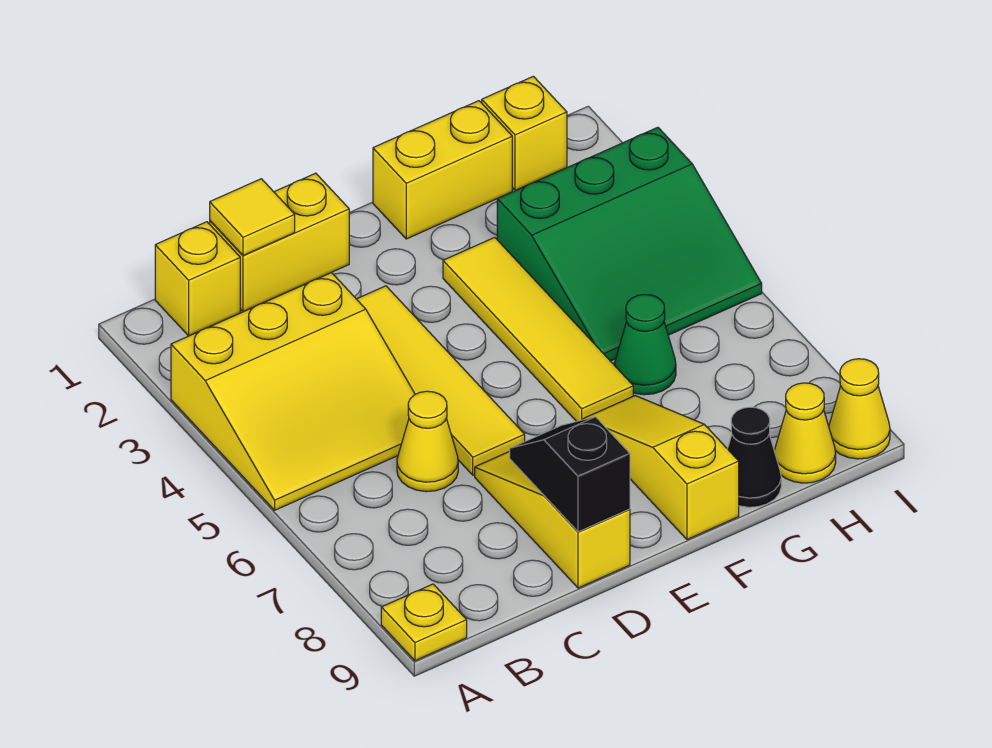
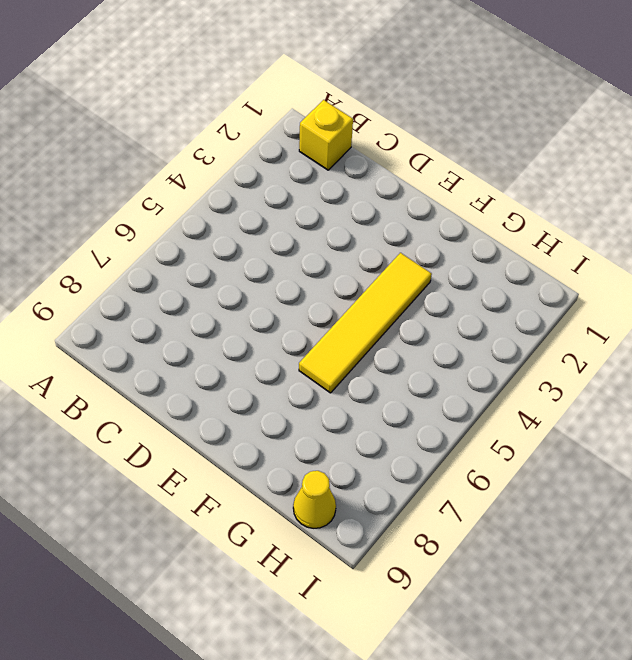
none -> yellow slope A3:C5 level 1 top 3
none -> yellow plate A9 level 1
none -> yellow brick C1:D1 level 1

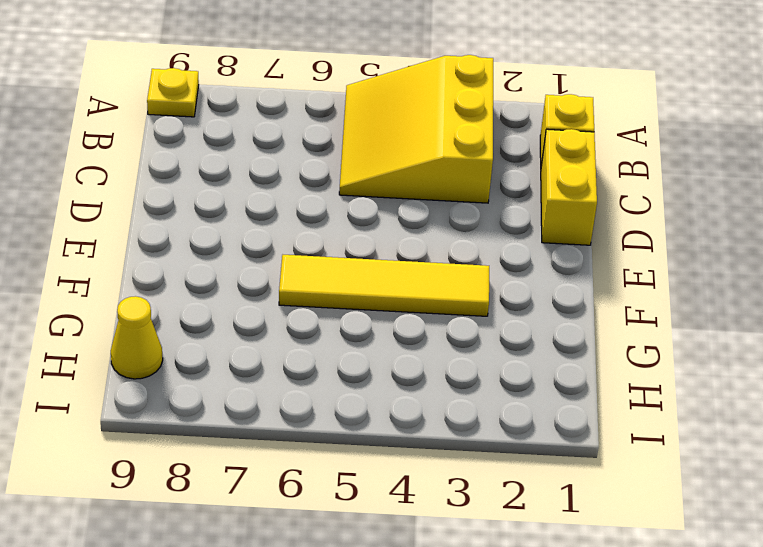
none -> yellow cone C6 level 1
none -> yellow tile D3:D6 level 1
none -> yellow slope D7:D9 level 1 top 9

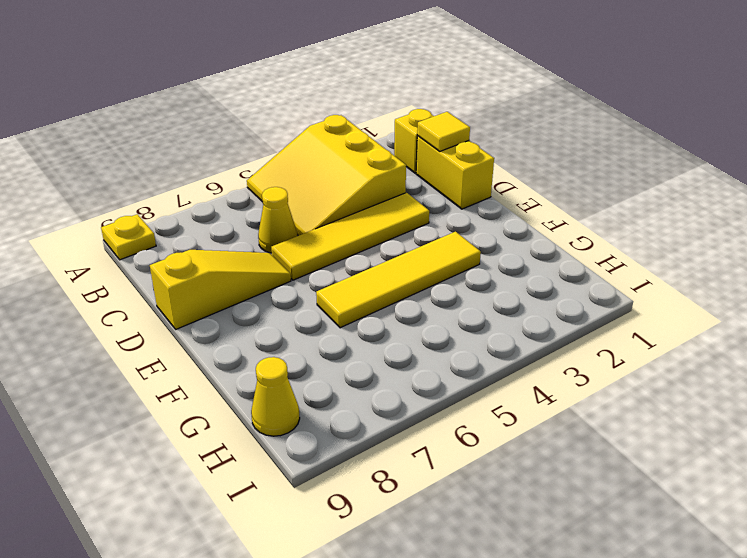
none -> yellow brick F1:G1 level 1
none -> yellow slope F7:F9 level 1 top 9
none -> green slope G3:I5 level 1 top 3

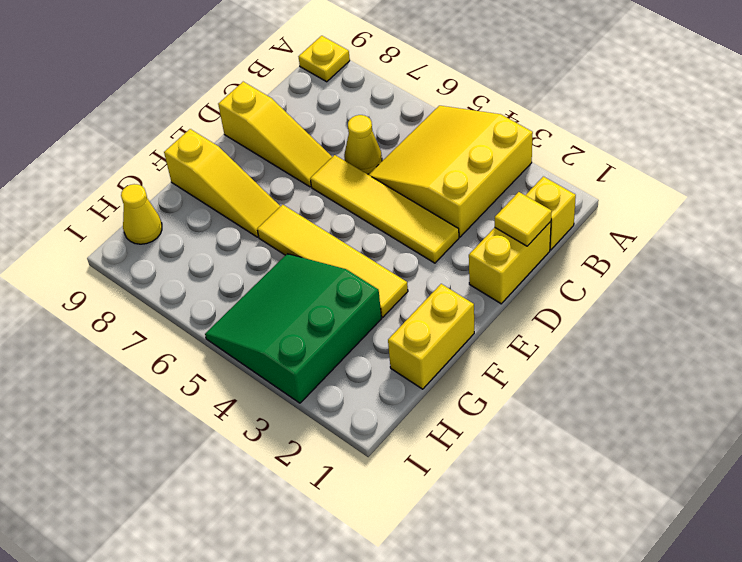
none -> green cone G6 level 1
none -> black cone G9 level 1
none -> yellow brick H1 level 1

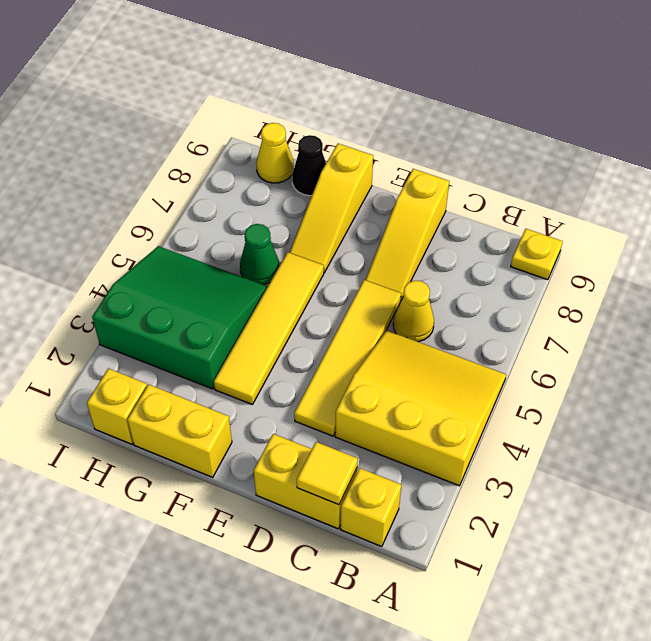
none -> yellow cone I9 level 1
none -> black slope D8:D9 level 2 top 9

